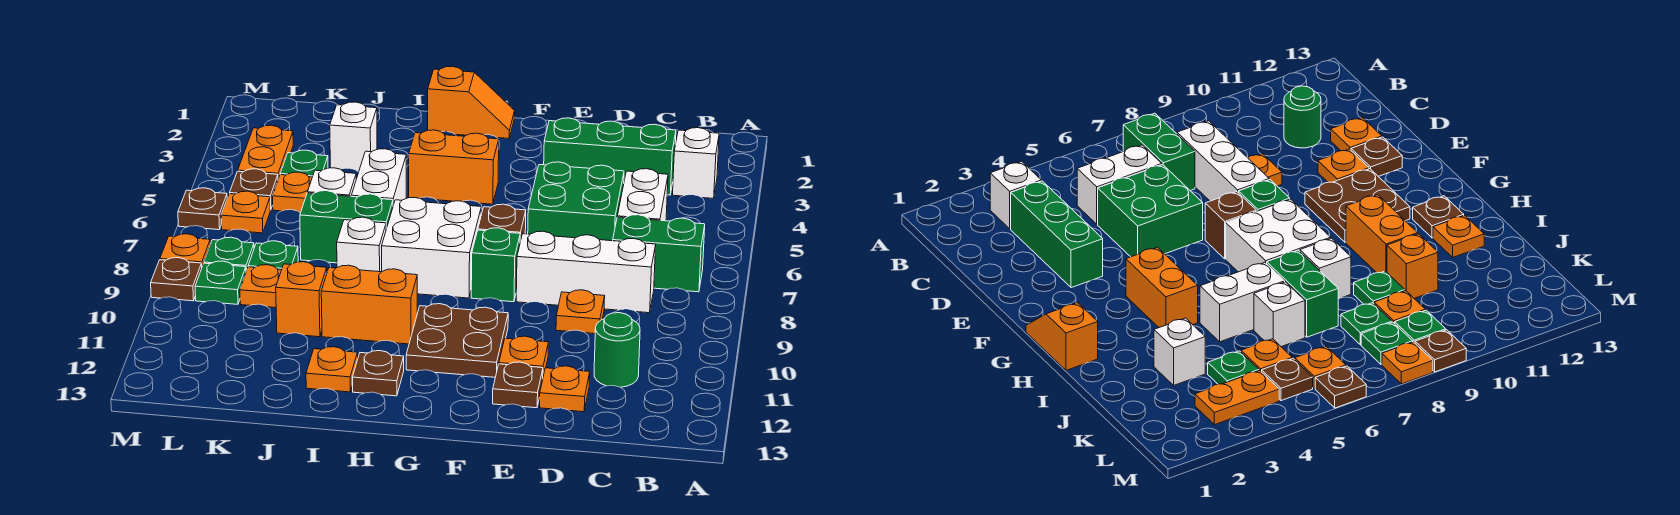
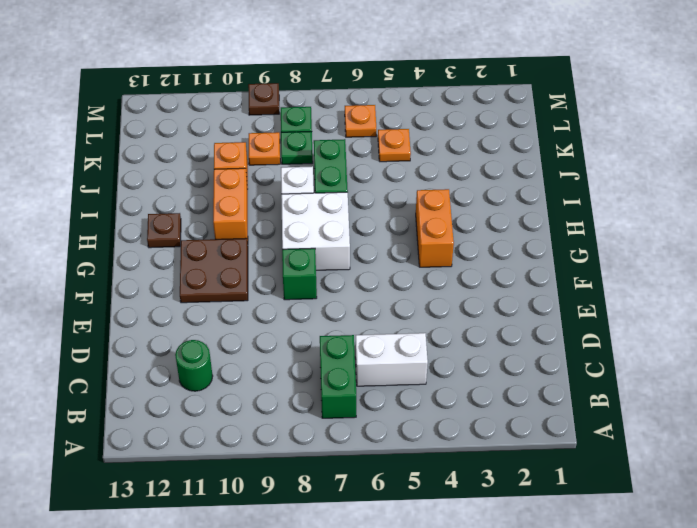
none -> white brick B3 level 1
none -> green brick C3:E3 level 1
none -> white brick C8:E8 level 1
none -> green brick D5:E6 level 1

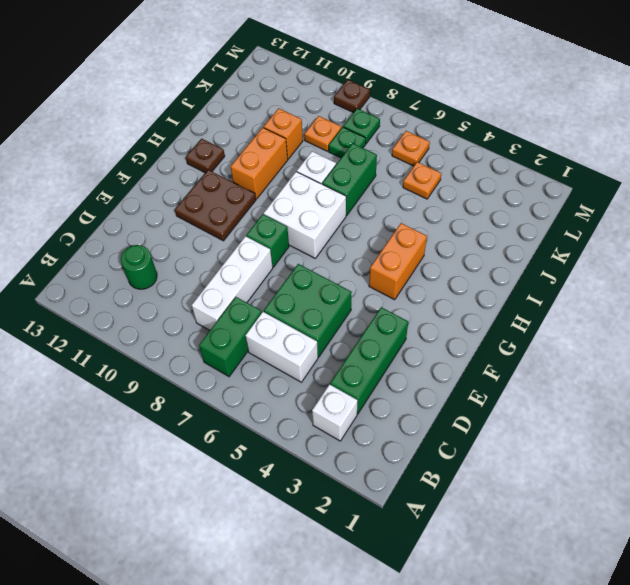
none -> orange plate D9 level 1
none -> orange plate D12 level 1
none -> orange plate E11 level 1
none -> brown plate E12 level 1

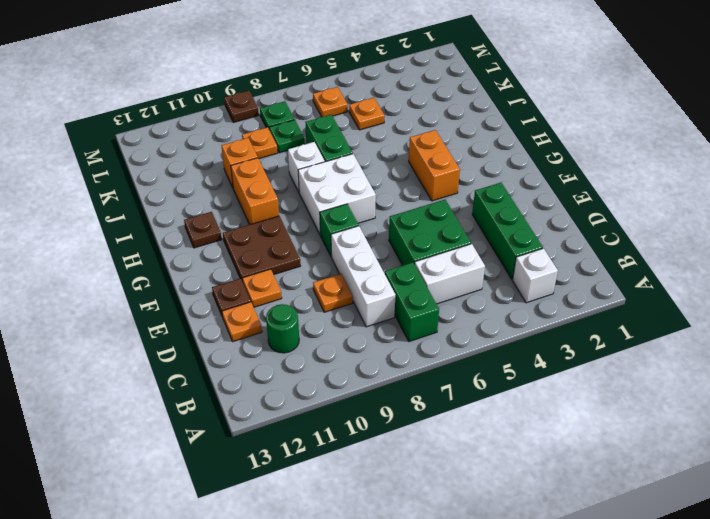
none -> brown brick F7 level 1
none -> orange slope G1:H1 level 1 top H
none -> white brick I5:I6 level 1
none -> orange plate I12 level 1

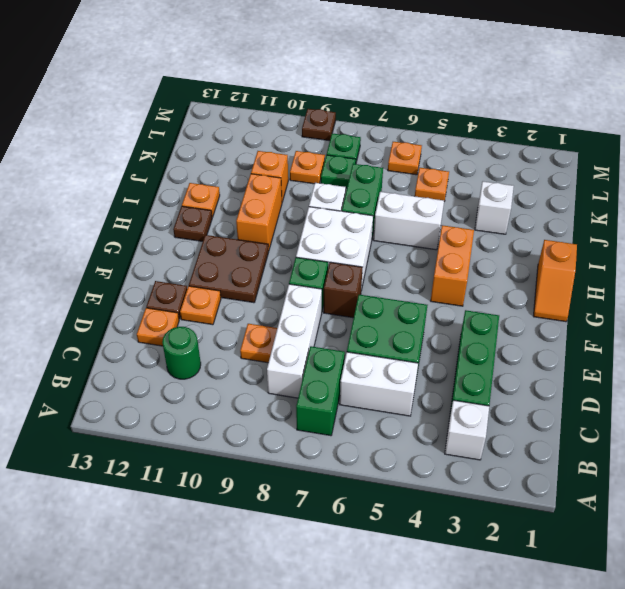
none -> white brick J6 level 1
none -> green plate J9 level 1
none -> green plate K4 level 1
none -> orange plate L3:L4 level 1

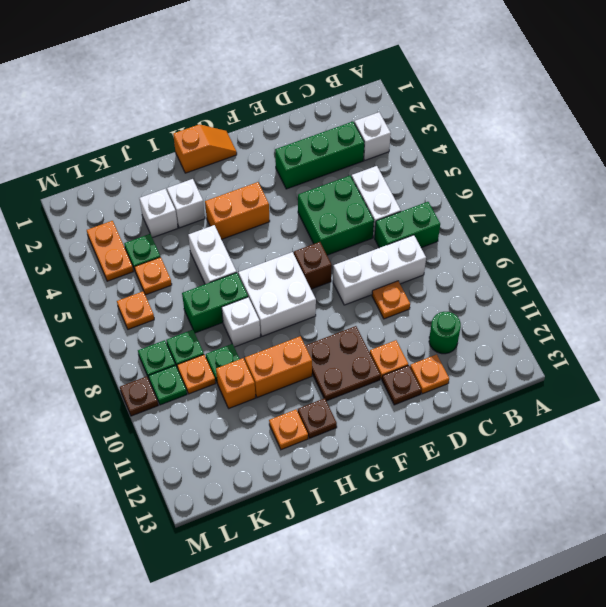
white brick I3 level 1 -> white brick J6 level 1
none -> green brick F8 level 1
none -> brown plate L5 level 1
none -> brown plate M6 level 1
none -> orange plate M8 level 1

